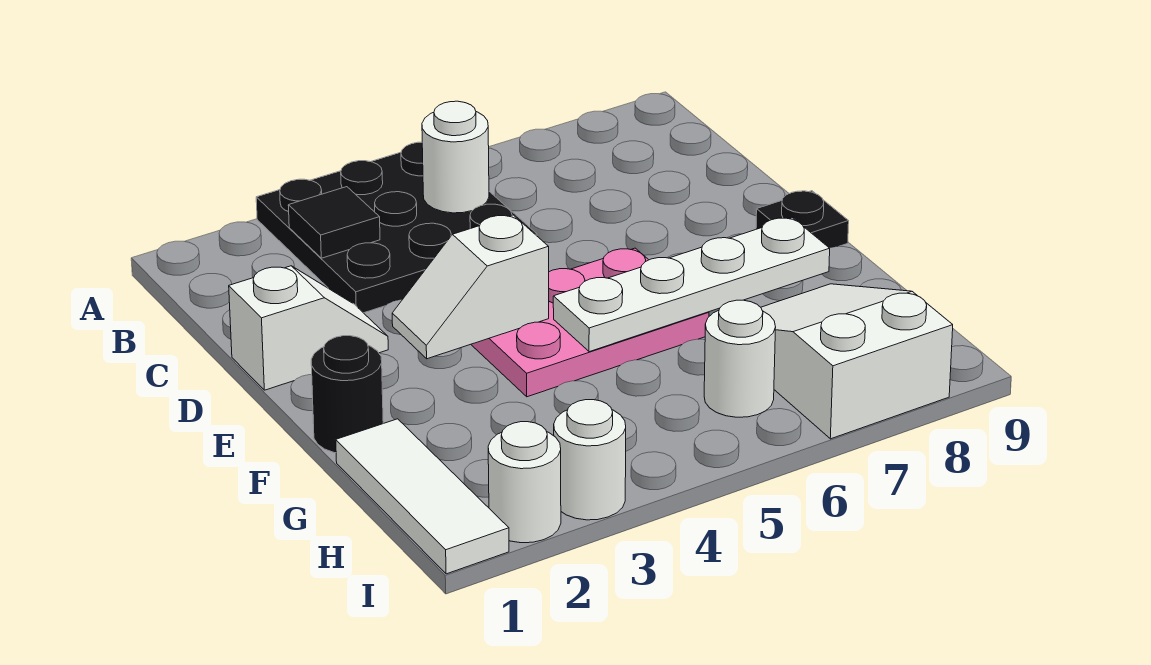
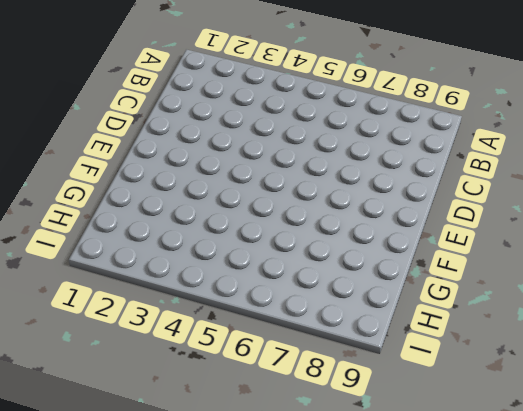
none -> black plate A3:C5 level 1
none -> white slope D1:D2 level 1 top 1
none -> pink plate E4:F6 level 1

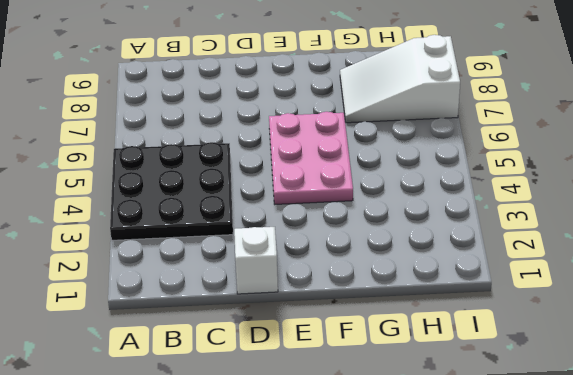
none -> black plate E9 level 1
none -> black round brick F1 level 1
none -> white tile G1:I1 level 1

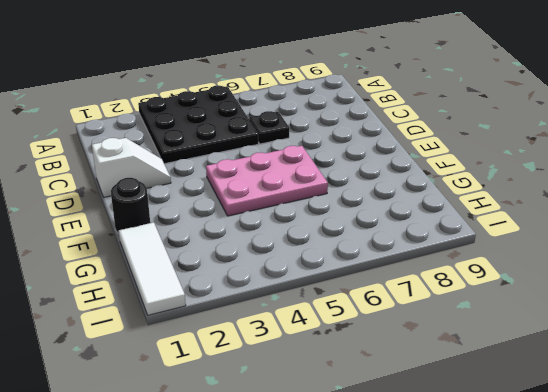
black plate C6 level 1 -> black plate E9 level 1
none -> white slope G7:I8 level 1 top I
none -> white round brick H6 level 1
none -> white round brick I2 level 1

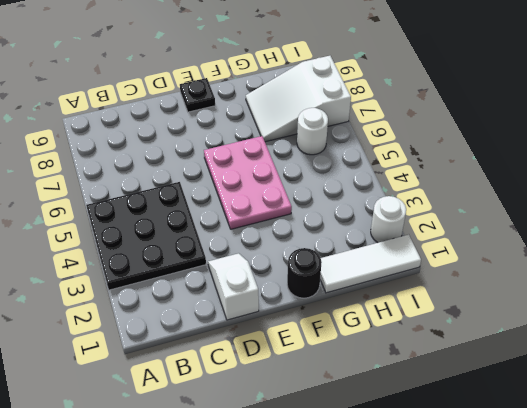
none -> white round brick I3 level 1
none -> black tile B3 level 2
none -> white round brick B5 level 2

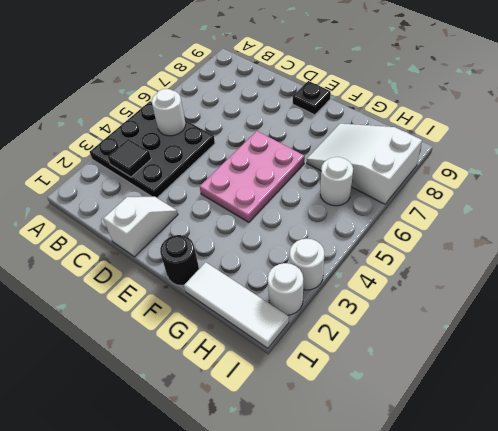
none -> white slope E3:E4 level 2 top 4
none -> white plate F5:F8 level 2

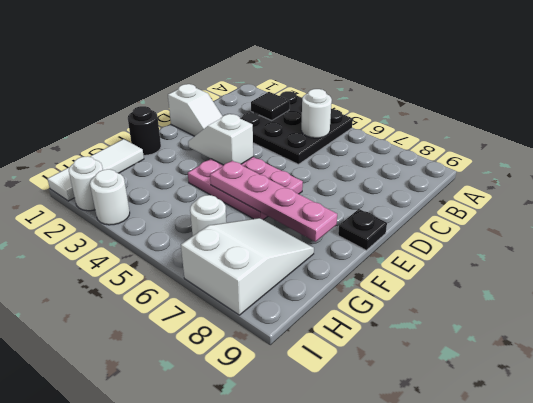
pink plate F5:F8 level 2 -> white plate F5:F8 level 2

